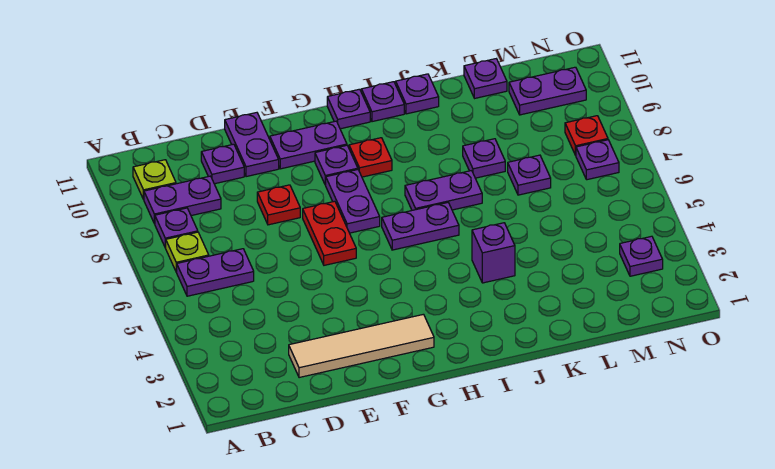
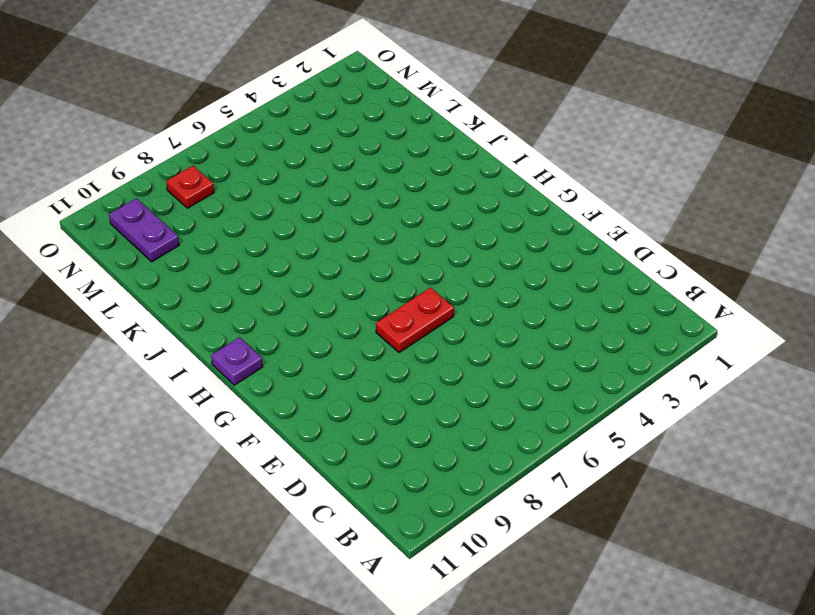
none -> purple plate B6:C6 level 1
none -> lime plate B7 level 1
none -> purple plate B8 level 1

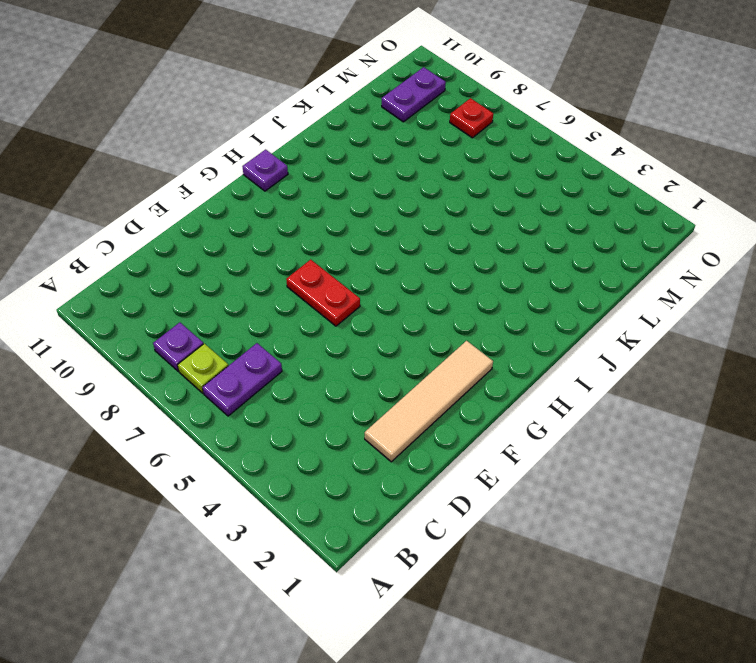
none -> purple plate B9:C9 level 1
none -> lime plate B10 level 1
none -> purple plate D10 level 1

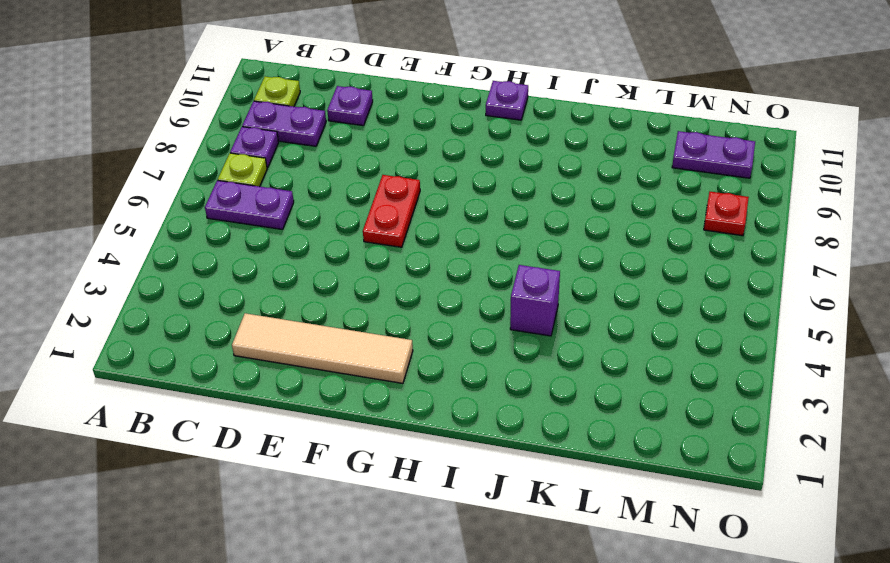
none -> red plate E8 level 1
none -> purple plate E10:E11 level 1
none -> purple plate F10:G10 level 1

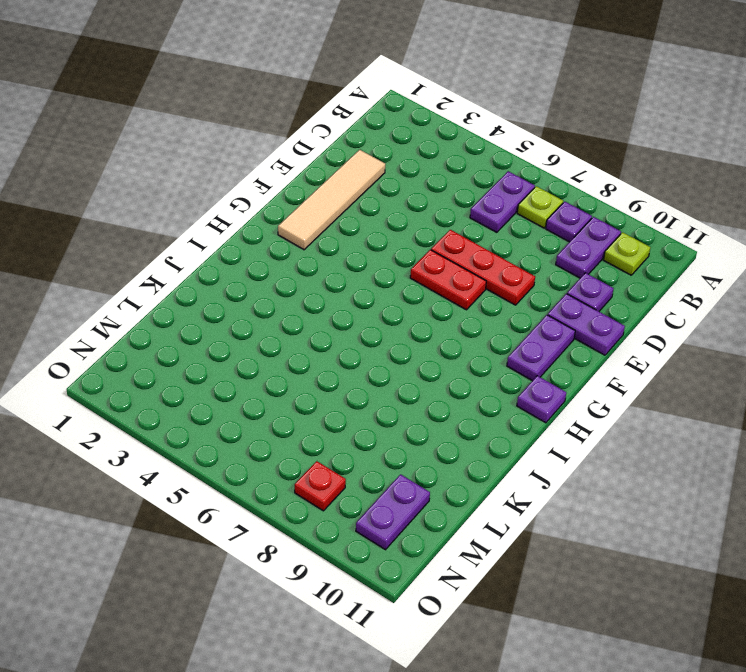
red plate E6:E8 level 1 -> red plate E8 level 1
none -> purple plate G7:G8 level 1
none -> purple plate G9 level 1
none -> purple plate H6:I6 level 1

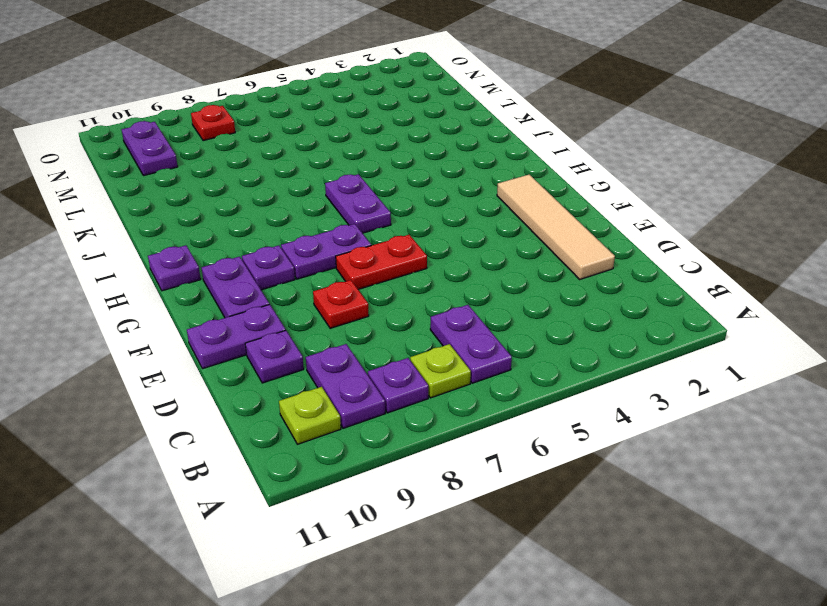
none -> red plate H9 level 1
none -> purple plate I7:J7 level 1
none -> purple plate I11 level 1

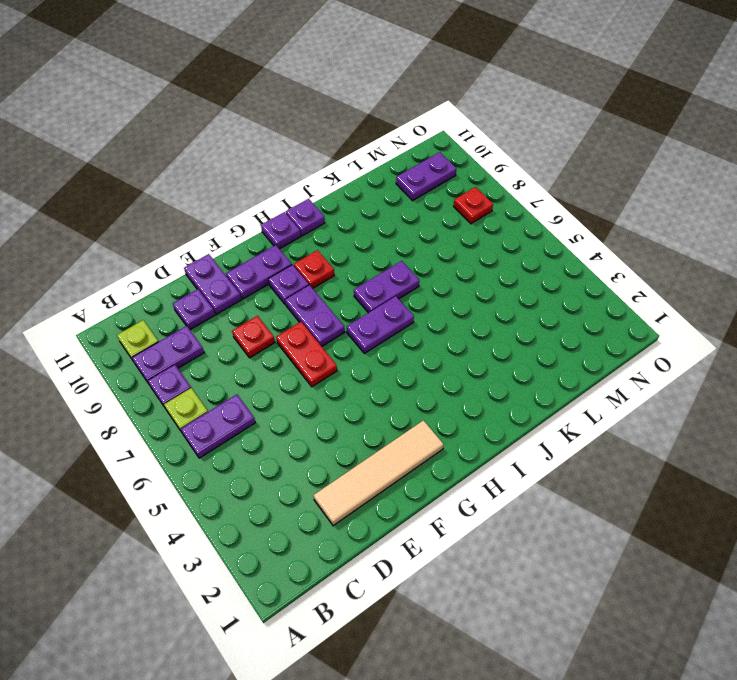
none -> purple brick J4 level 1
none -> purple plate J11 level 1
none -> purple plate K8 level 1

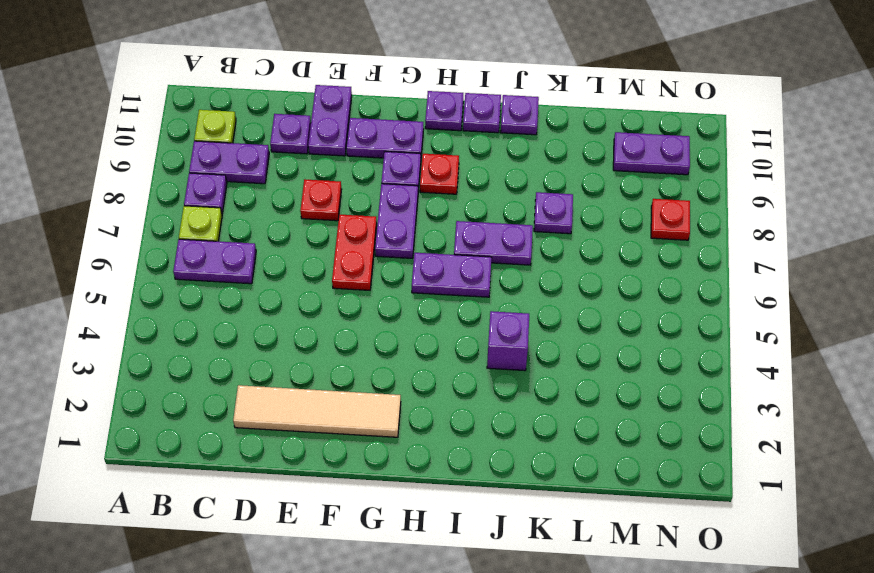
none -> purple plate L7 level 1
none -> purple plate L11 level 1
none -> purple plate N3 level 1

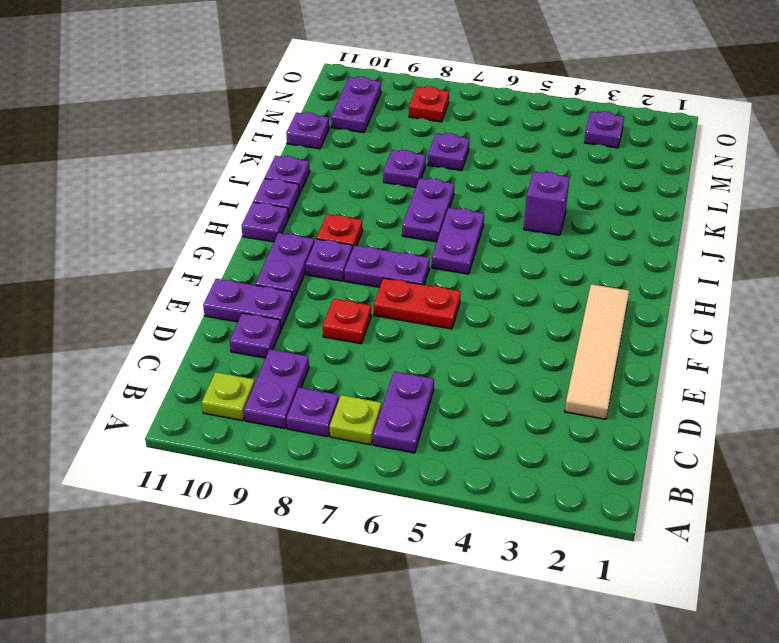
none -> purple plate N7 level 1

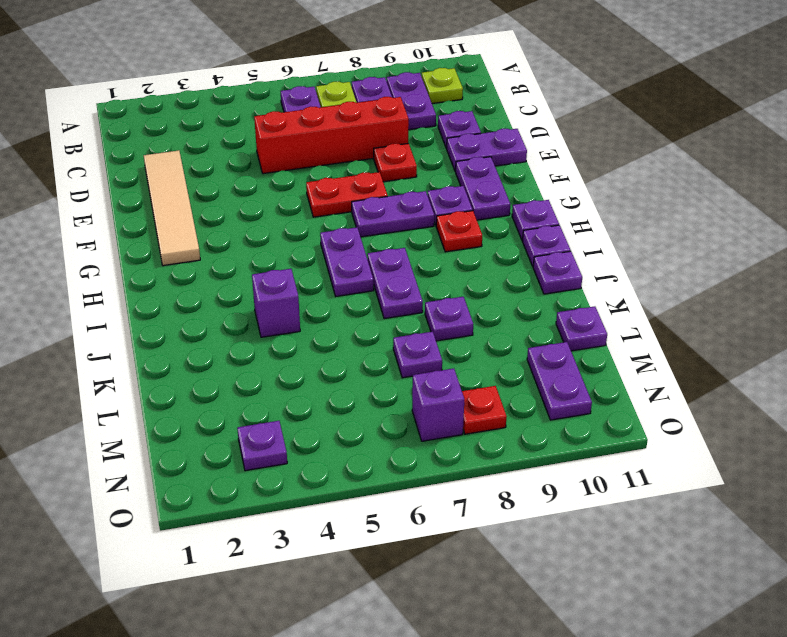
red brick D5:D8 level 1 -> none
purple brick N7 level 1 -> purple plate N7 level 1

